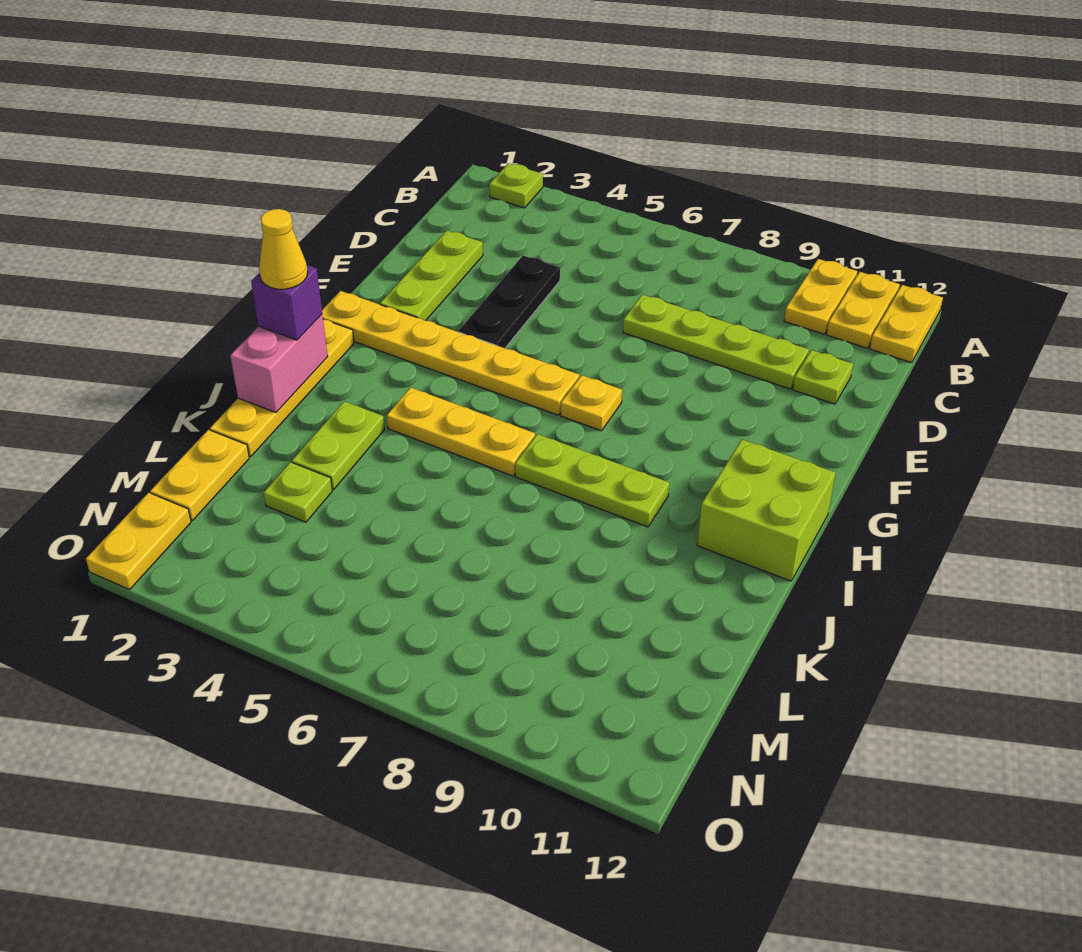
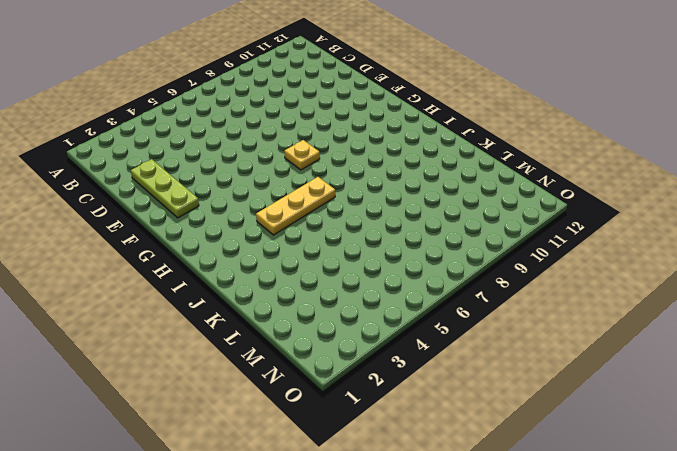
none -> lime plate A2 level 1
none -> yellow plate A10:B10 level 1
none -> yellow plate A11:B11 level 1

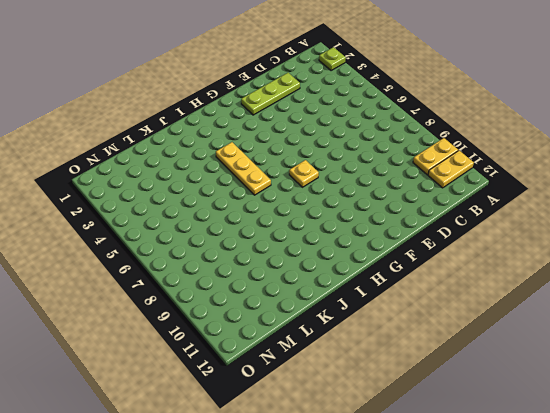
none -> yellow plate A12:B12 level 1
none -> black plate D4:F4 level 1
none -> lime plate D7:D10 level 1

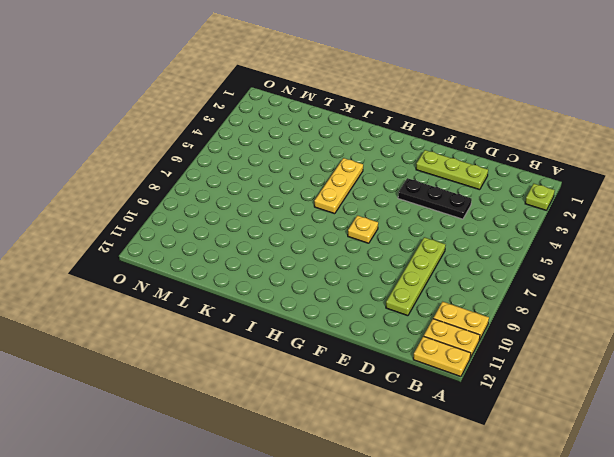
none -> lime plate D11 level 1
none -> yellow plate G1:G6 level 1
none -> yellow plate H1:K1 level 1

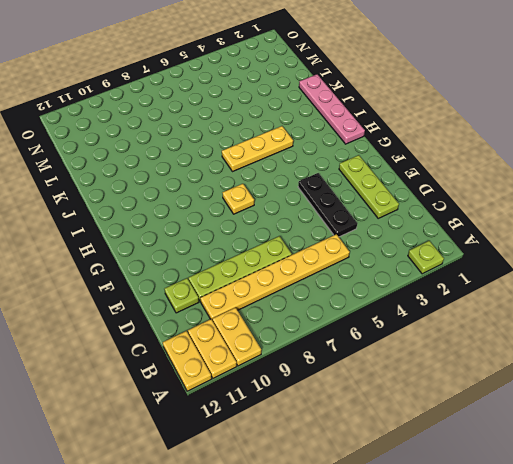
yellow plate C5:C10 level 1 -> yellow plate G1:G6 level 1
pink plate H1:K1 level 1 -> yellow plate H1:K1 level 1
none -> lime brick H11:I12 level 1
none -> lime plate I7:I9 level 1
none -> lime plate J3:K3 level 1

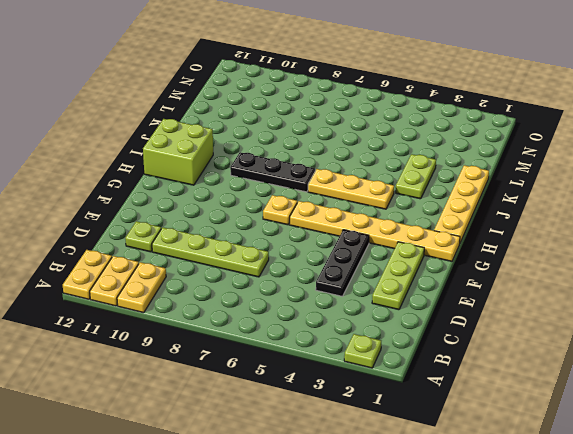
black plate I7:I9 level 1 -> lime plate I7:I9 level 1
none -> yellow plate L1:M1 level 1
none -> lime plate L3 level 1
none -> yellow plate N1:O1 level 1

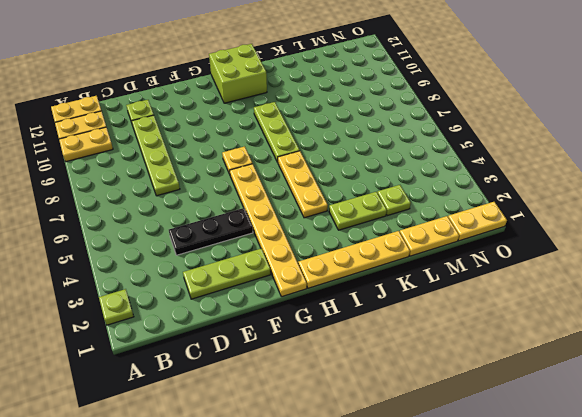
none -> pink brick I1:J1 level 2
none -> purple brick I1 level 3
none -> yellow cone I1 level 4

